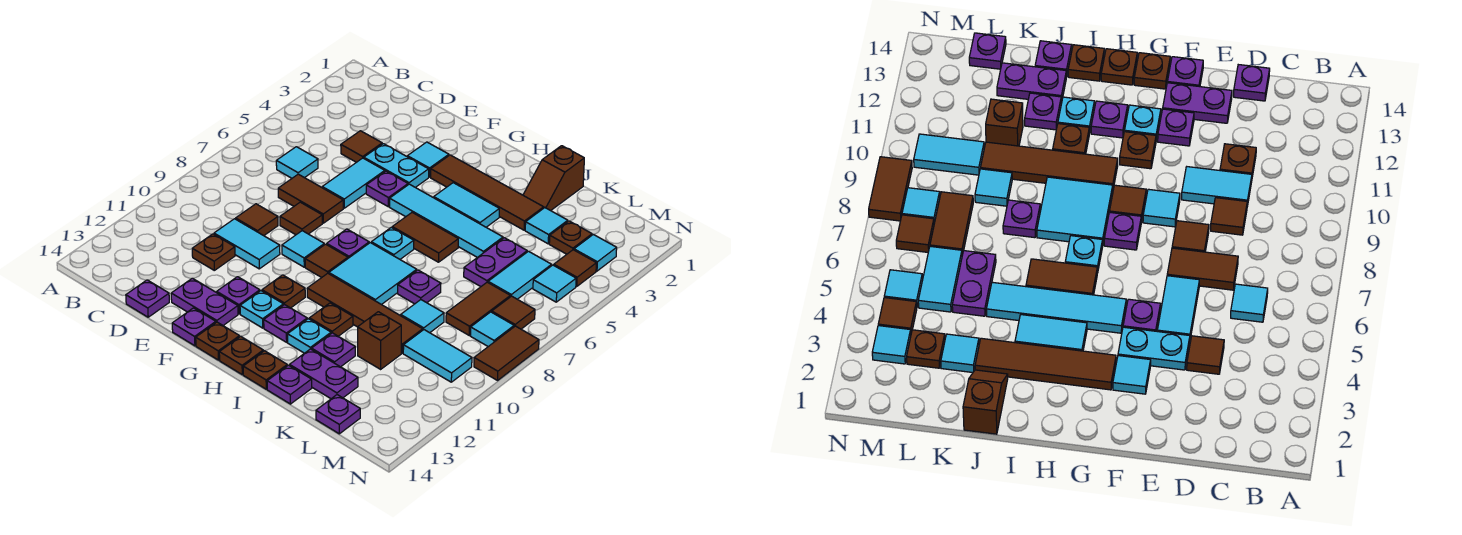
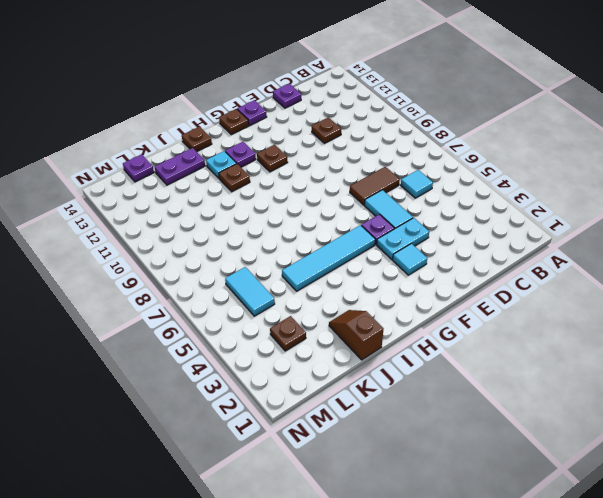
none -> brown tile D4 level 1
none -> brown tile D9 level 1
none -> cyan tile D10:E10 level 1
none -> brown tile E8 level 1

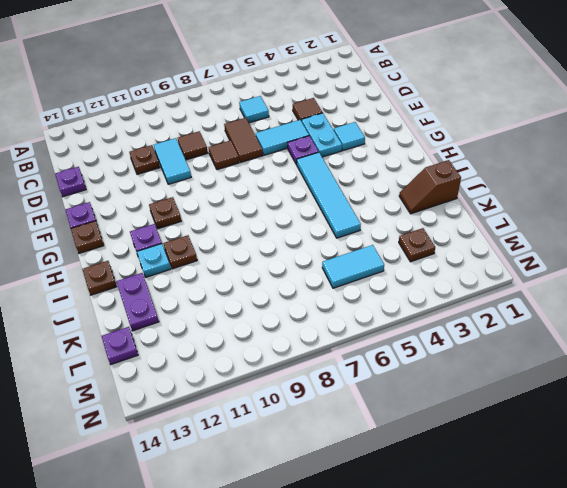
none -> purple plate E13:F13 level 1
none -> cyan tile F9 level 1
none -> purple plate F12 level 1
none -> brown tile G3:J3 level 1

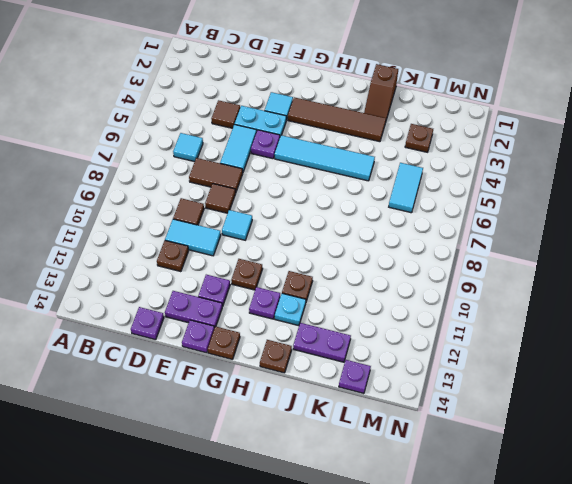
none -> purple plate G8 level 1
none -> brown tile G9 level 1
none -> cyan plate G12 level 1
none -> cyan tile H4:I4 level 1

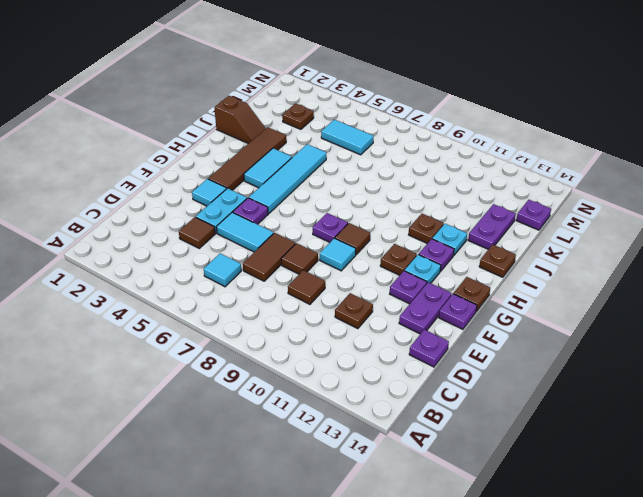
none -> cyan tile D10:E10 level 1
none -> brown tile H6:I6 level 1
none -> cyan plate H7 level 1
none -> cyan tile H8:I9 level 1

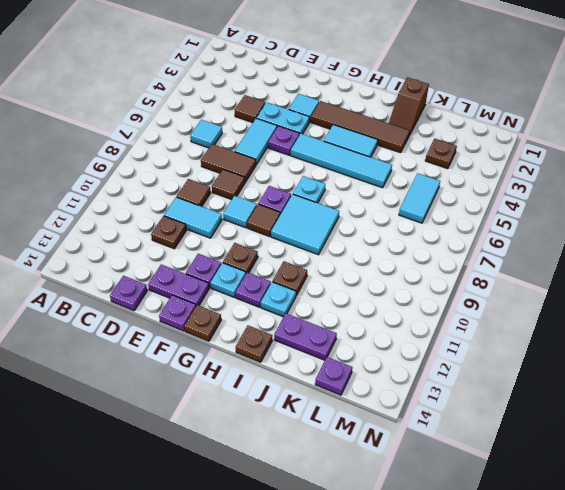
none -> brown tile H6:I6 level 1
none -> brown tile H10:K10 level 1
none -> brown plate H14 level 1
none -> purple plate J8 level 1

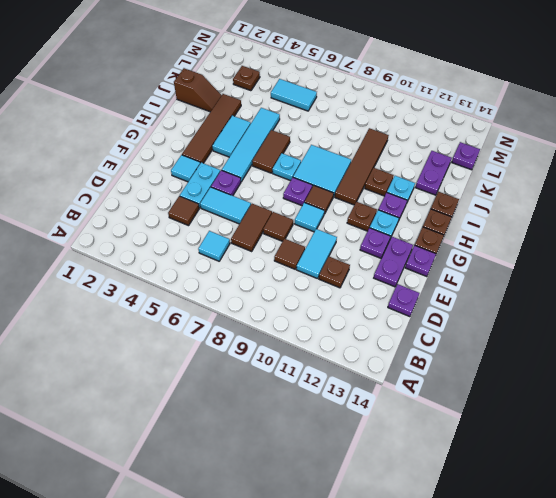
none -> purple plate J8 level 1
none -> purple plate J12 level 1
none -> purple plate J14 level 1
none -> cyan tile K3 level 1

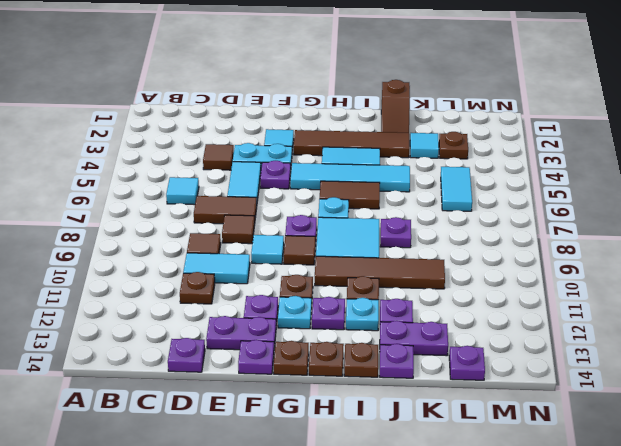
none -> purple plate K5:K6 level 1
none -> cyan tile K9 level 1
none -> brown brick K11 level 1
none -> brown tile L7:L8 level 1

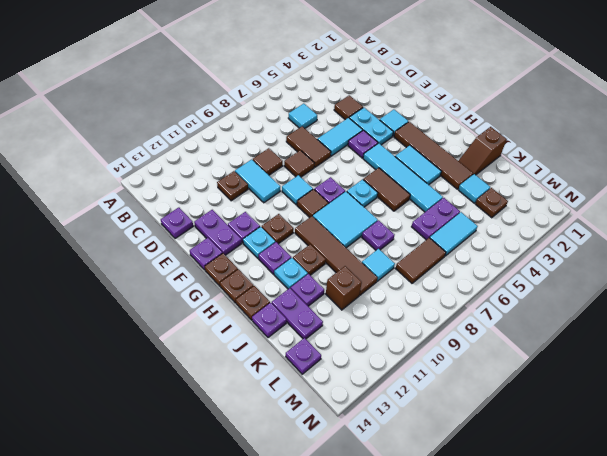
none -> cyan tile L10:M10 level 1
none -> cyan tile M3 level 1
none -> brown tile M4 level 1
none -> cyan tile M5 level 1

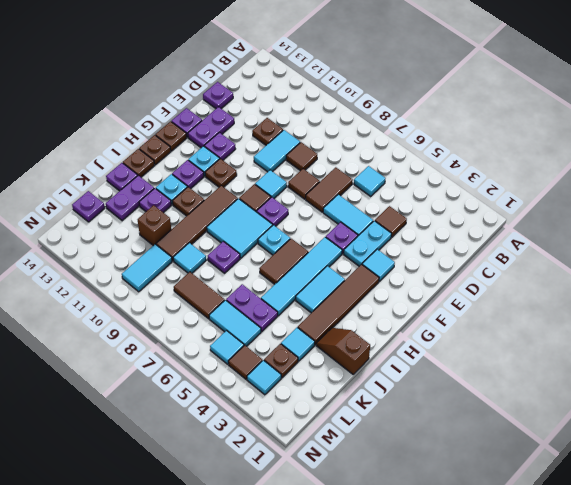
none -> brown tile M7 level 1
none -> cyan tile M8 level 1
none -> brown tile N8:N9 level 1

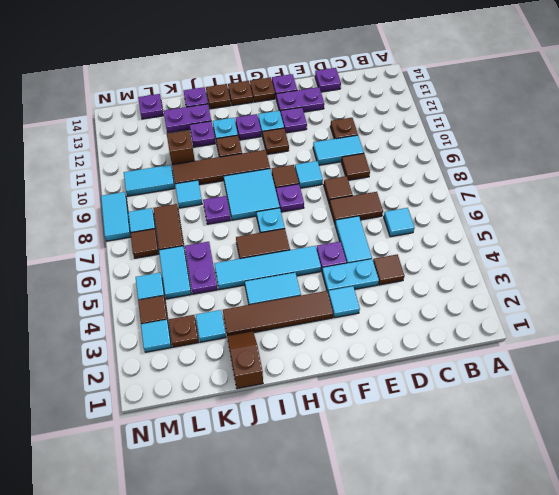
cyan tile N8:N9 level 1 -> brown tile N8:N9 level 1

